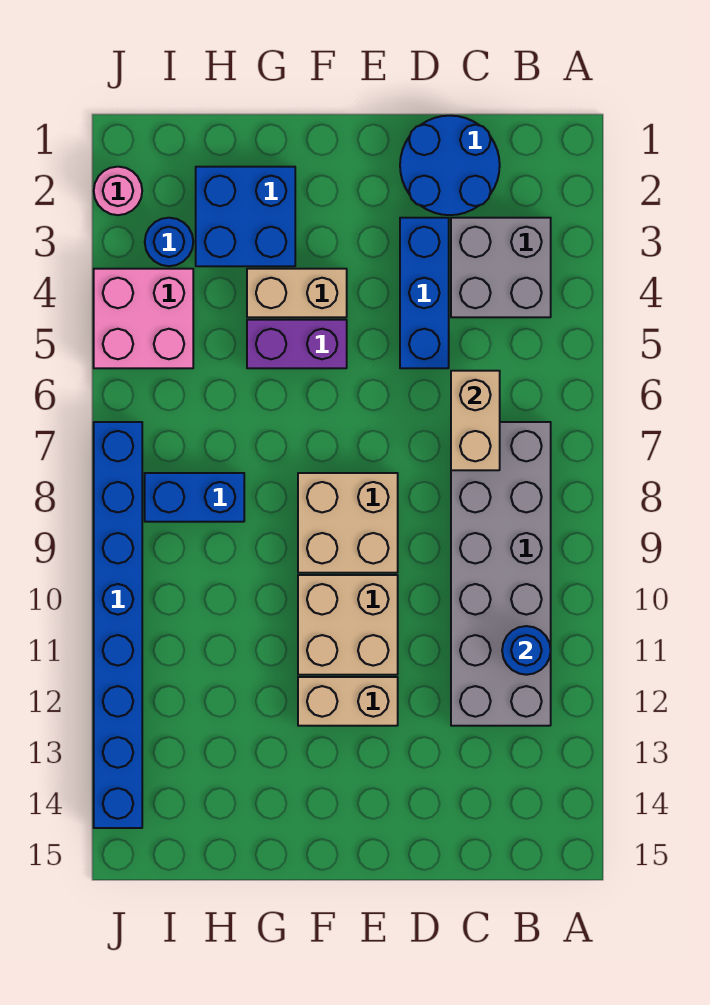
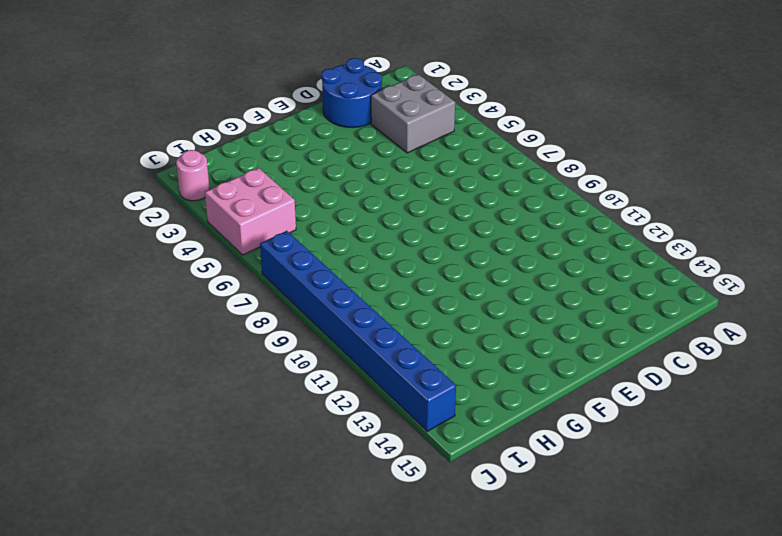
none -> grey brick B7:C12 level 1
none -> blue brick D3:D5 level 1
none -> tan brick E8:F9 level 1

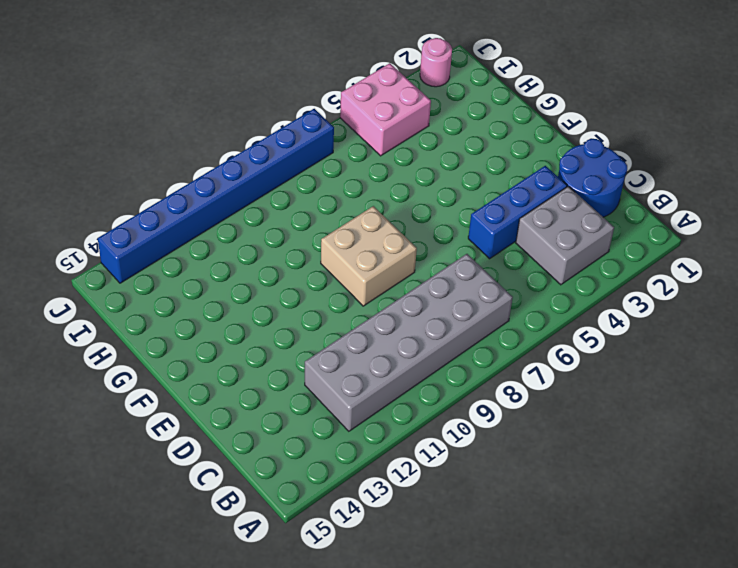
none -> tan brick E10:F11 level 1
none -> tan brick E12:F12 level 1
none -> tan brick F4:G4 level 1

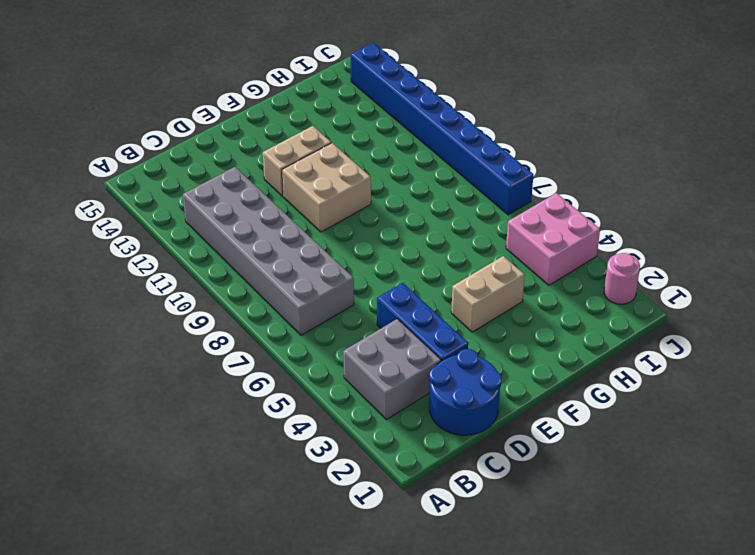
none -> tan brick E8:F9 level 1
none -> purple brick F5:G5 level 1
none -> blue brick G2:H3 level 1

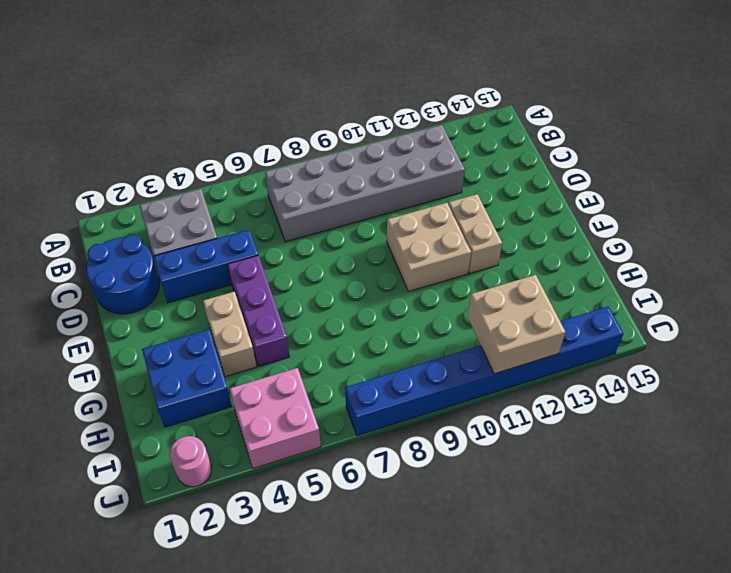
purple brick E5:G5 level 1 -> purple brick F5:G5 level 1
tan brick I11:J12 level 2 -> tan brick E8:F9 level 1
none -> blue brick H8:I8 level 1
none -> blue round brick I3 level 1
none -> blue round brick B11 level 2

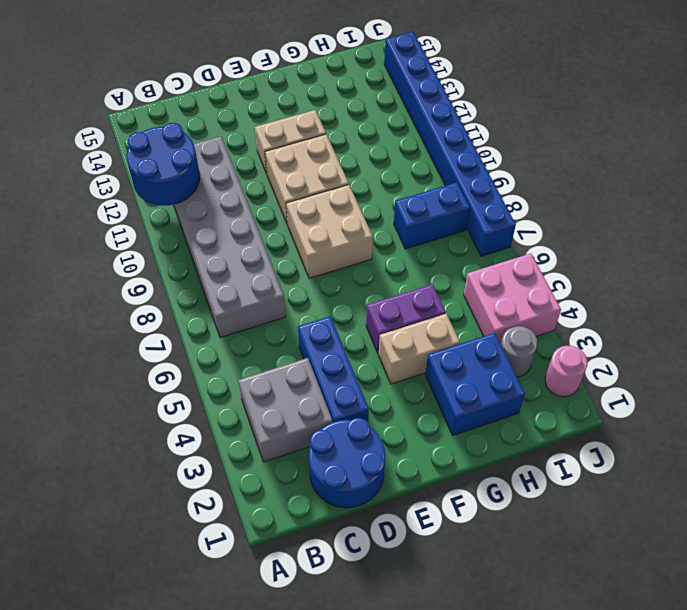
blue round brick A11:B12 level 2 -> blue round brick B11 level 2
grey round brick I3 level 1 -> blue round brick I3 level 1
none -> tan brick C6:C7 level 2

